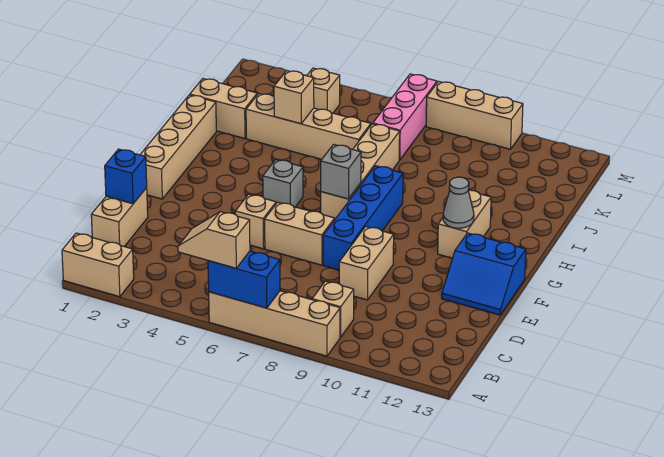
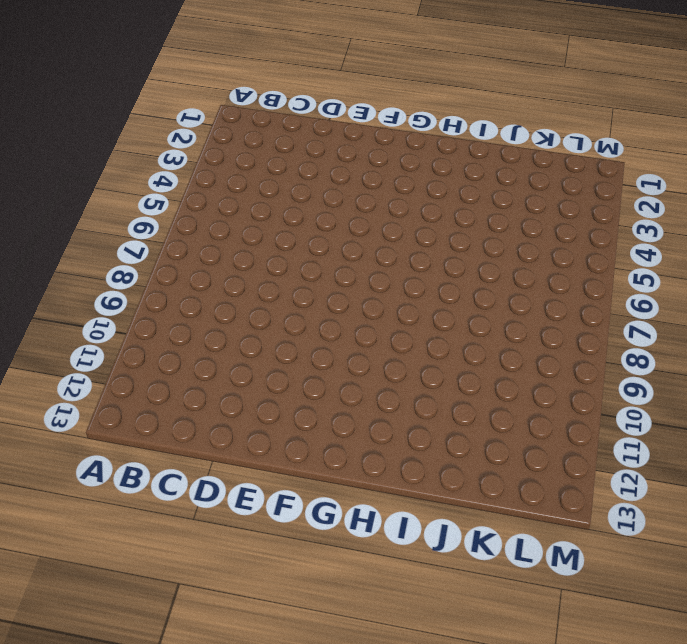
none -> tan brick A1:A2 level 1
none -> tan brick A6:A9 level 1
none -> tan brick B9 level 1

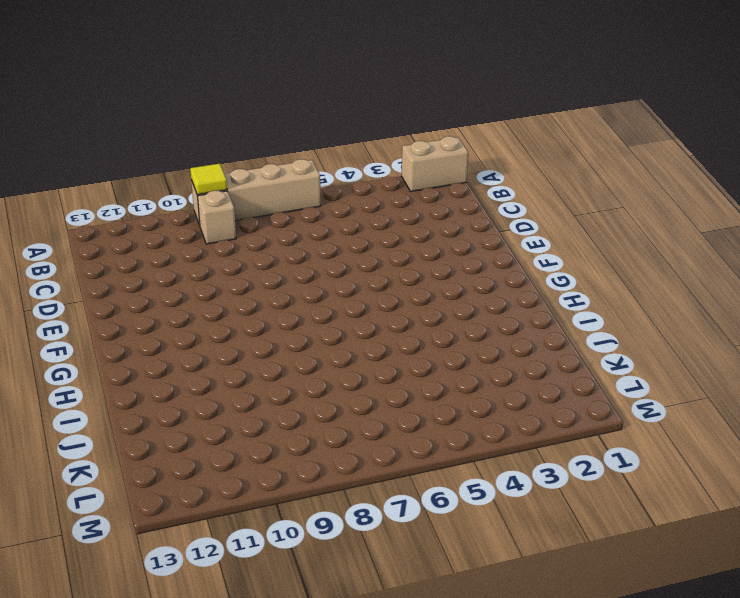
yellow tile A9 level 2 -> none
none -> tan brick C1:D1 level 1
none -> tan brick D9:E9 level 1
none -> tan brick E5 level 1

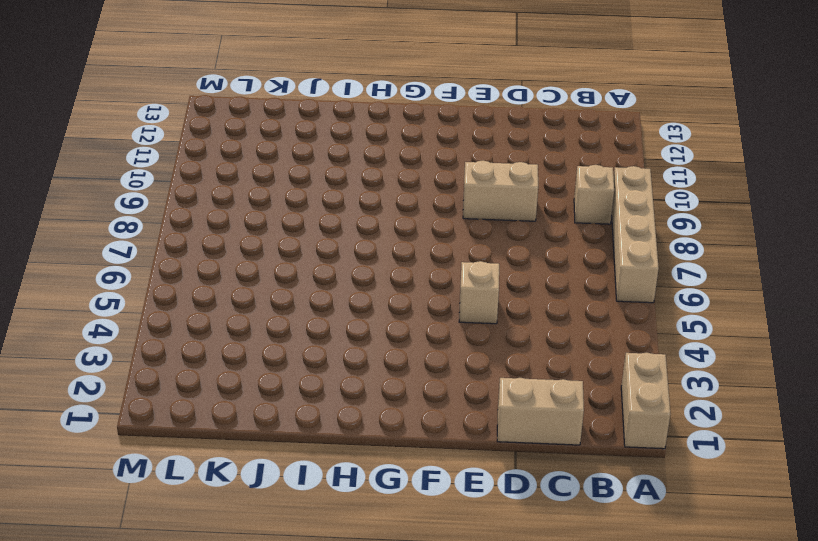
none -> tan brick E6:E7 level 1
none -> blue brick E8:H8 level 1
none -> blue slope E12:F13 level 1 top F

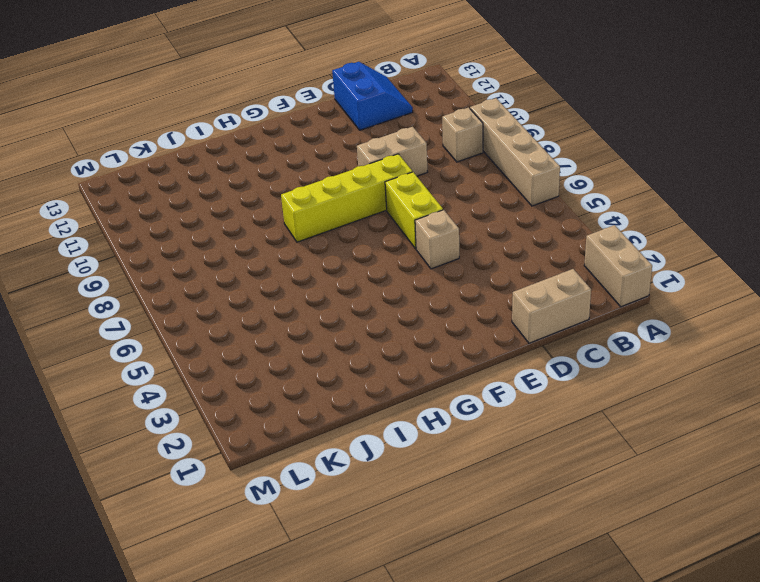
blue slope C12:D13 level 1 top D -> blue slope E12:F13 level 1 top F
yellow brick E6:E7 level 1 -> tan brick E6:E7 level 1
yellow brick E8:H8 level 1 -> blue brick E8:H8 level 1
none -> tan brick F1:I1 level 1
none -> grey brick G5 level 1
none -> tan brick G7:J7 level 1

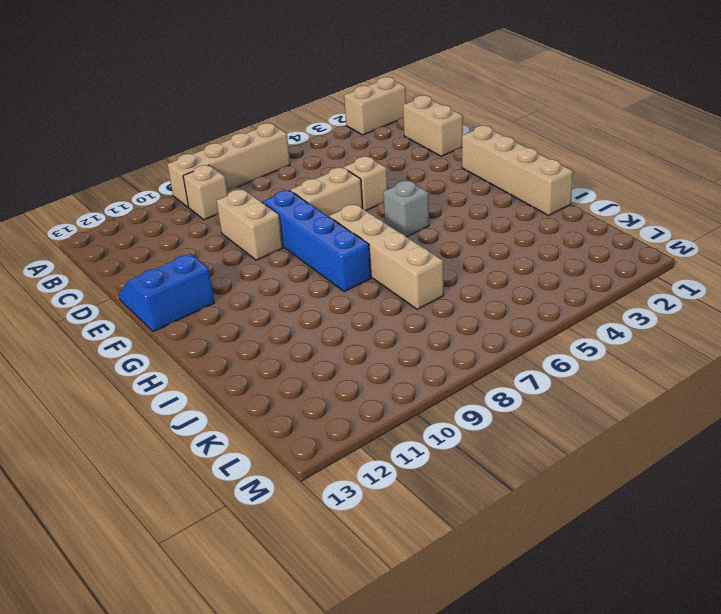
none -> tan brick G11:H11 level 1
none -> tan brick J1:J2 level 1
none -> tan brick J3:J6 level 1

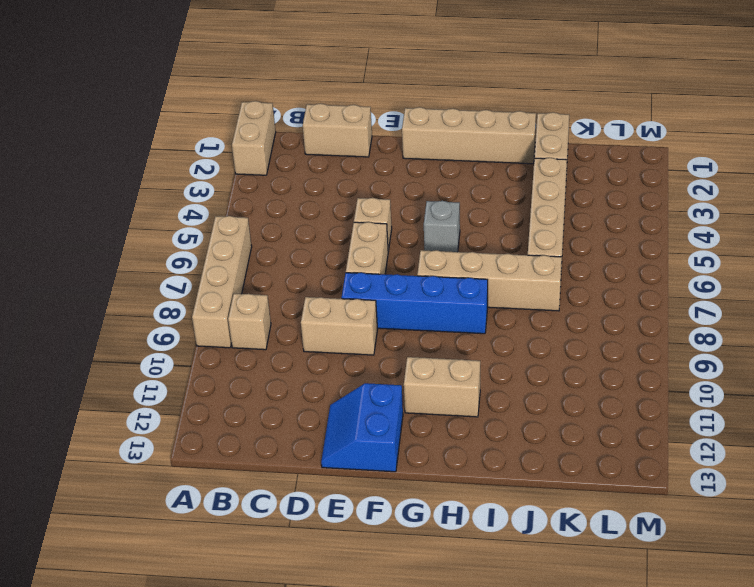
none -> pink brick K7:M7 level 1
none -> tan brick L4 level 1
none -> tan brick M8:M10 level 1

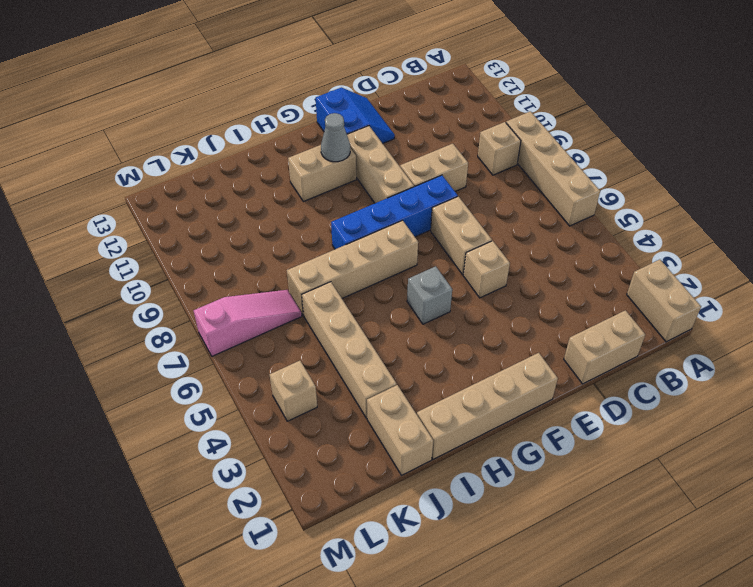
tan brick F9:F11 level 1 -> tan brick M8:M10 level 1
pink slope K7:M7 level 1 top M -> pink brick K7:M7 level 1
none -> blue brick A6:A7 level 2
none -> blue brick D1 level 2
none -> grey brick G7 level 2

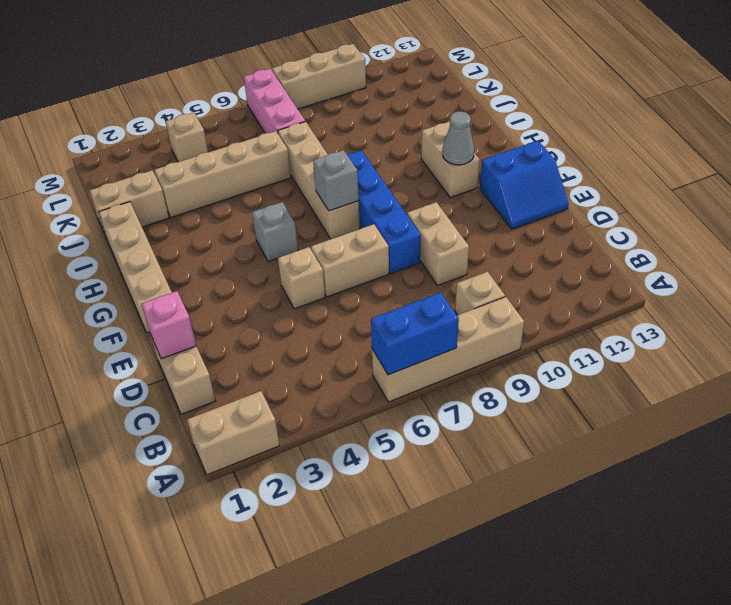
pink brick D1 level 2 -> blue brick D1 level 2
none -> tan brick J4 level 2
none -> tan slope A5:A6 level 3 top 6

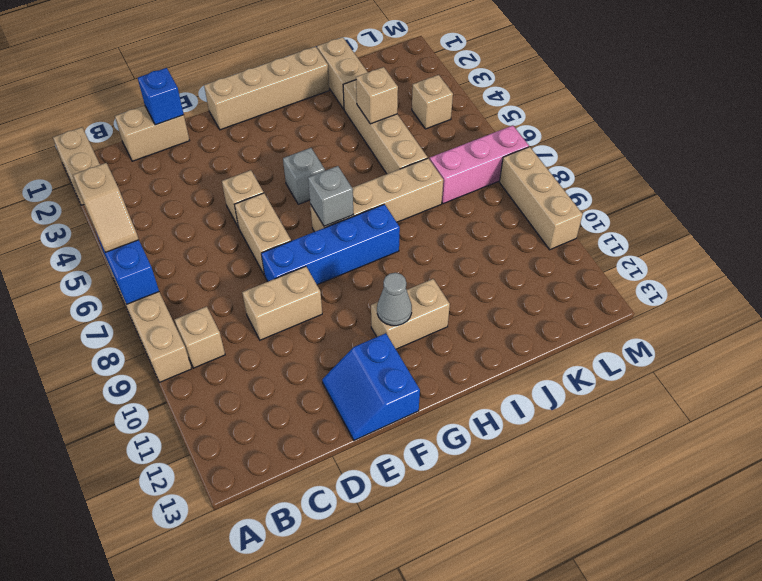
tan slope A5:A6 level 3 top 5 -> tan slope A5:A6 level 3 top 6

